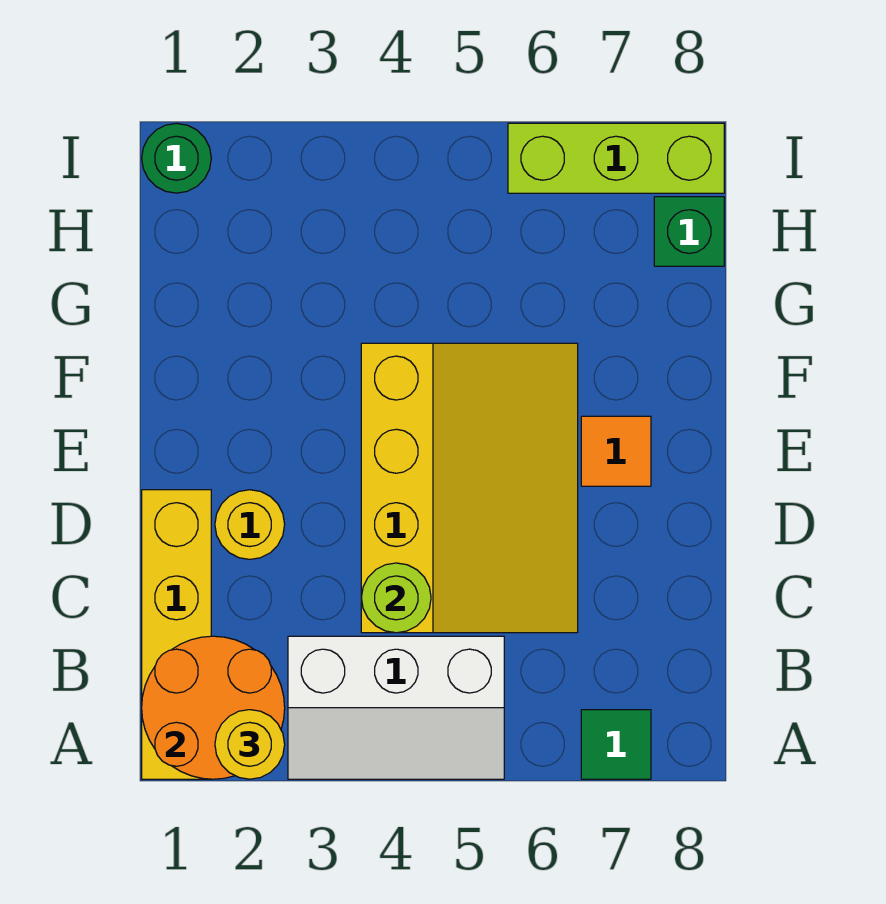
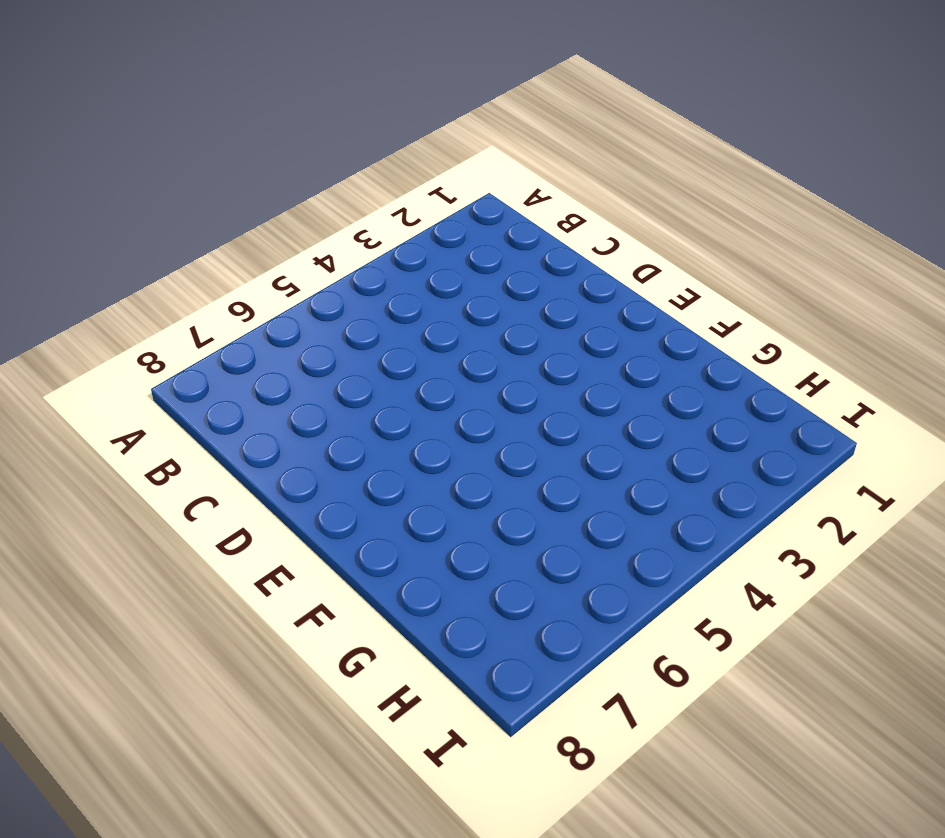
none -> yellow brick A1:D1 level 1
none -> white slope A3:B5 level 1 top B
none -> green tile A7 level 1

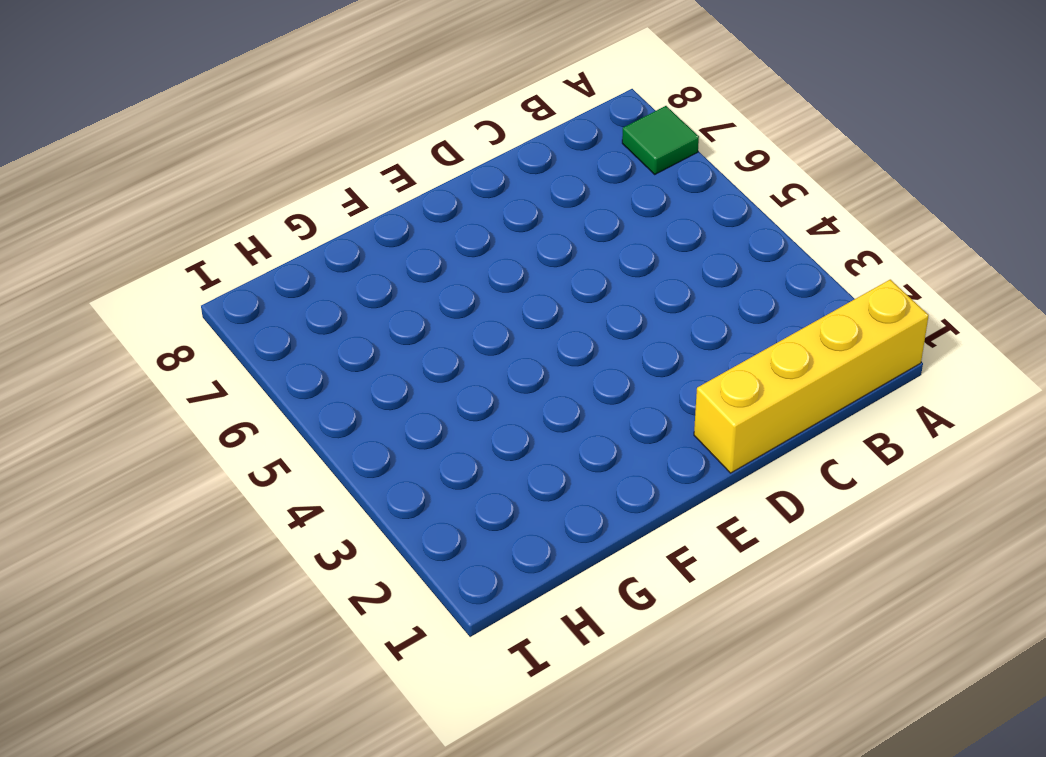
none -> white slope A3:B5 level 1 top B
none -> yellow slope C4:F6 level 1 top 4
none -> yellow round brick D2 level 1

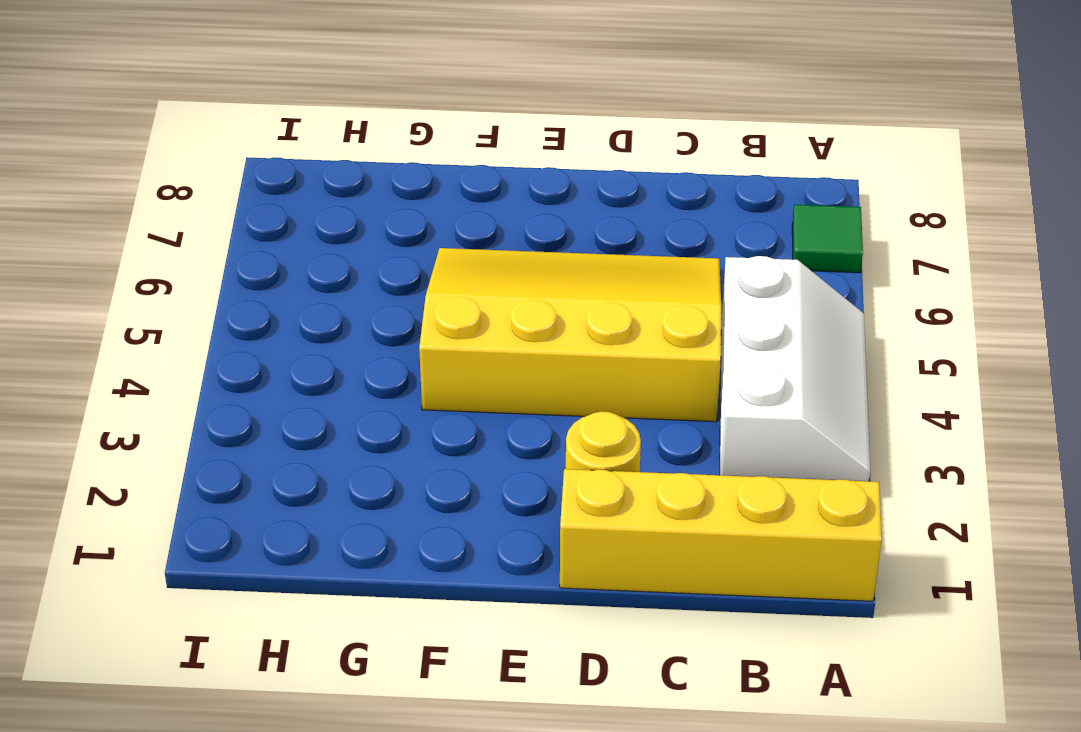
none -> orange tile E7 level 1
none -> green brick H8 level 1
none -> green round brick I1 level 1

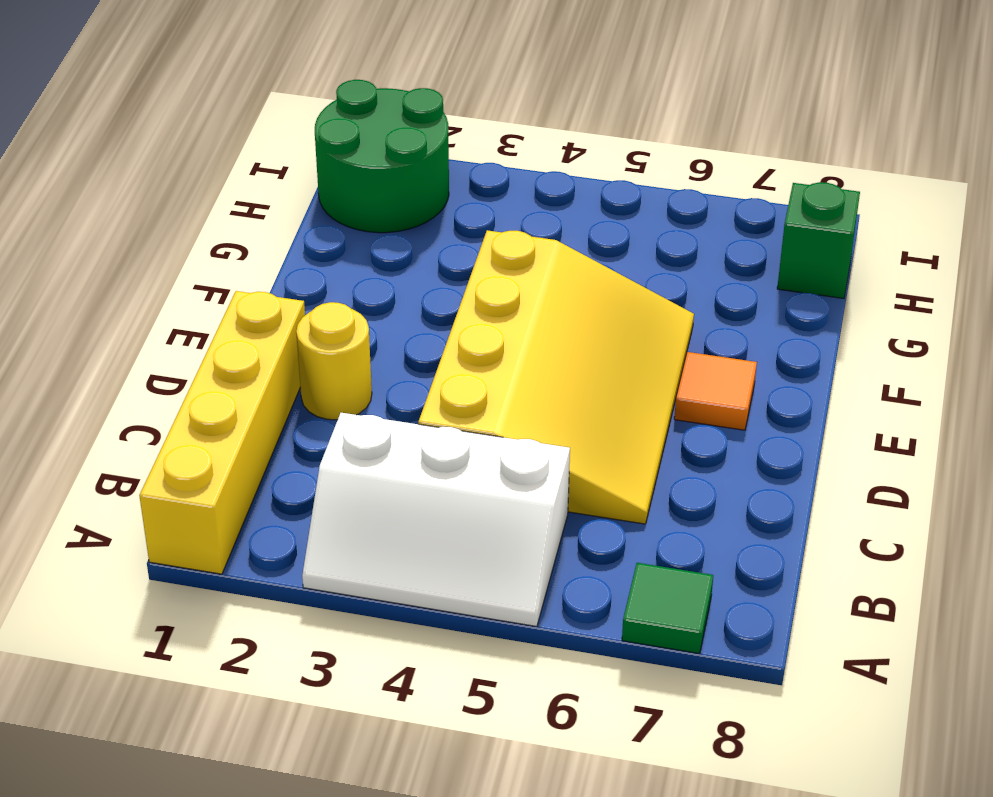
green round brick H1:I2 level 1 -> green round brick I1 level 1
none -> lime brick I6:I8 level 1
none -> orange round brick A1:B2 level 2
none -> lime round brick C4 level 2

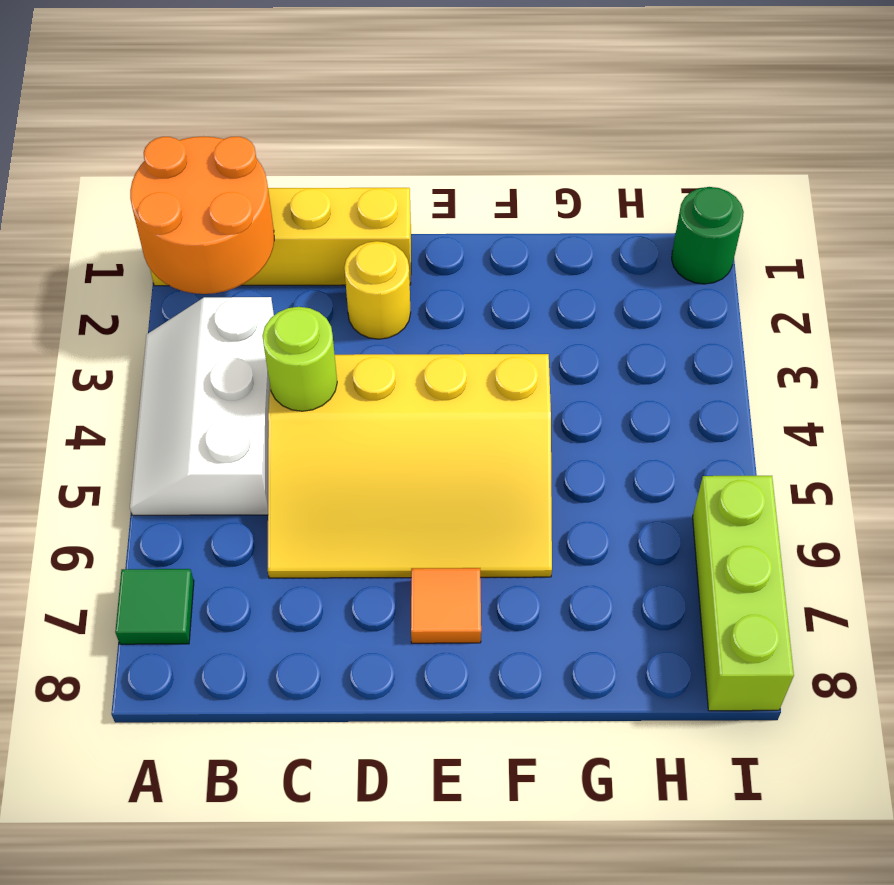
none -> green brick H8 level 1
none -> yellow round brick A2 level 3

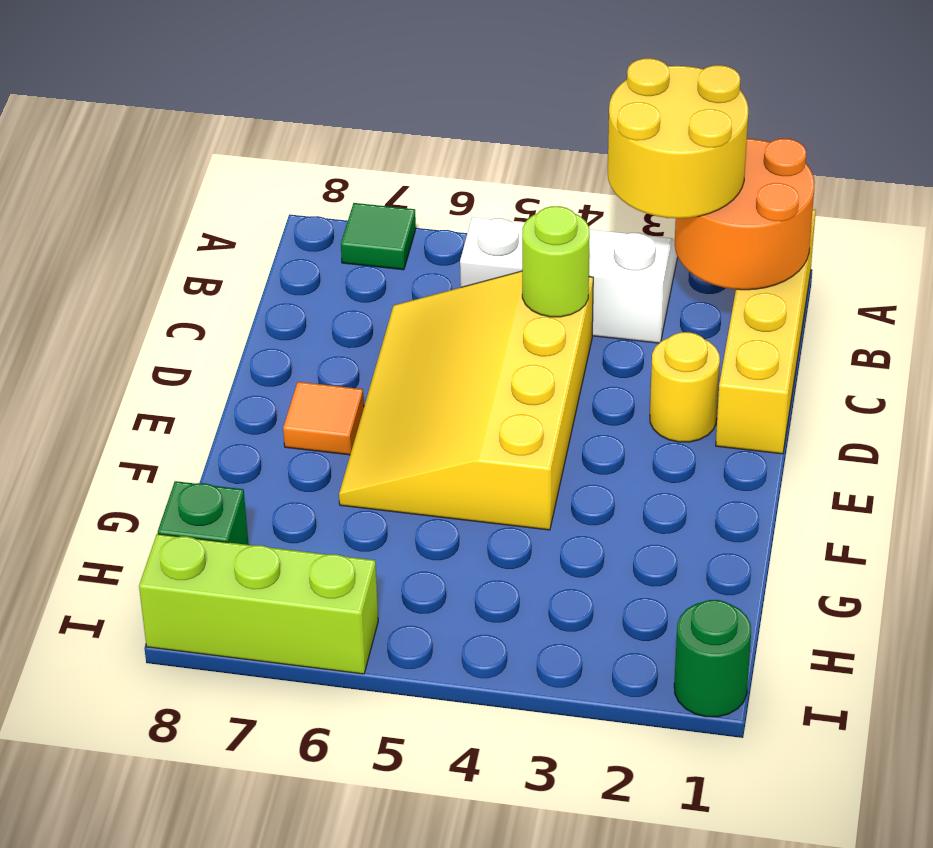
yellow round brick A2:B3 level 3 -> yellow round brick A2 level 3

